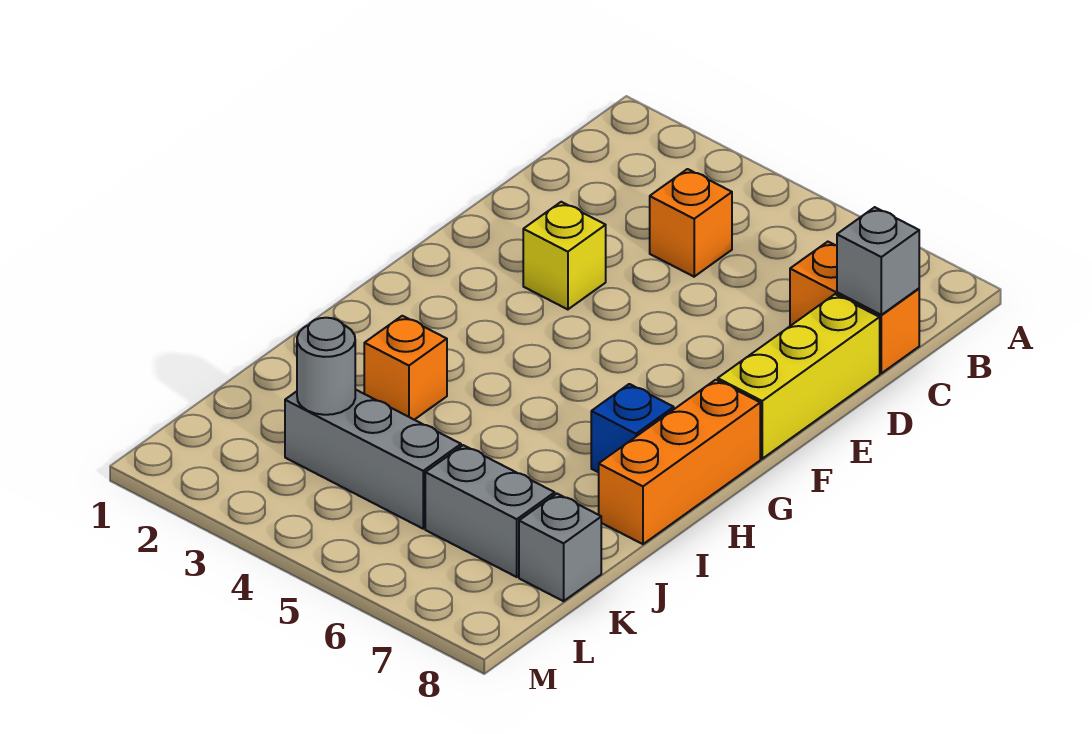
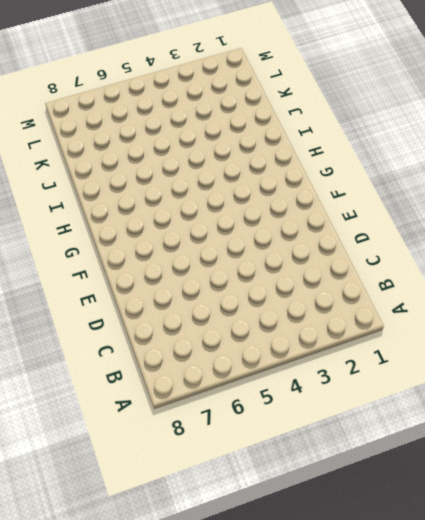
none -> orange brick C4 level 1
none -> orange brick C7:C8 level 1
none -> yellow brick D8:F8 level 1

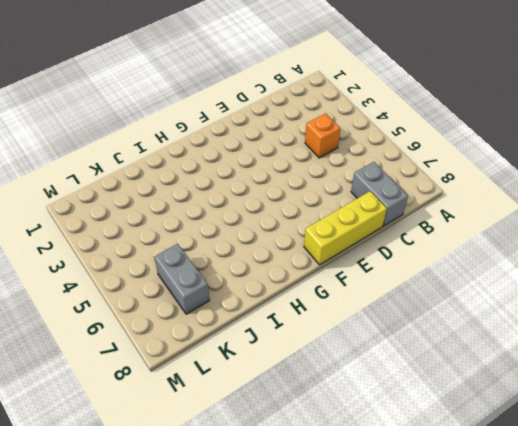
grey brick C7:C8 level 1 -> orange brick C7:C8 level 1
none -> yellow brick E3 level 1
none -> orange brick G8:I8 level 1
none -> blue brick H7 level 1

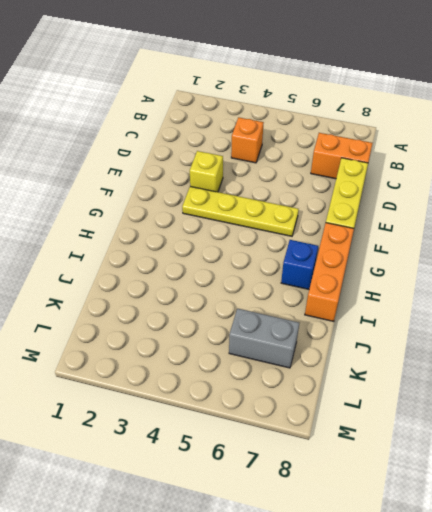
yellow plate F3:F6 level 1 -> none
none -> orange brick I3 level 1
none -> grey brick K3:K5 level 1
none -> grey brick K8 level 1

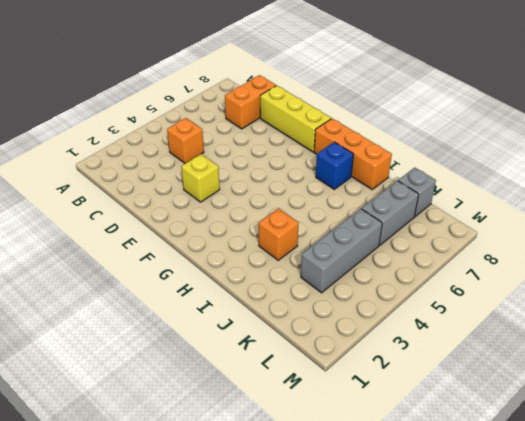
none -> grey brick C8 level 2
none -> grey round brick K3 level 2

